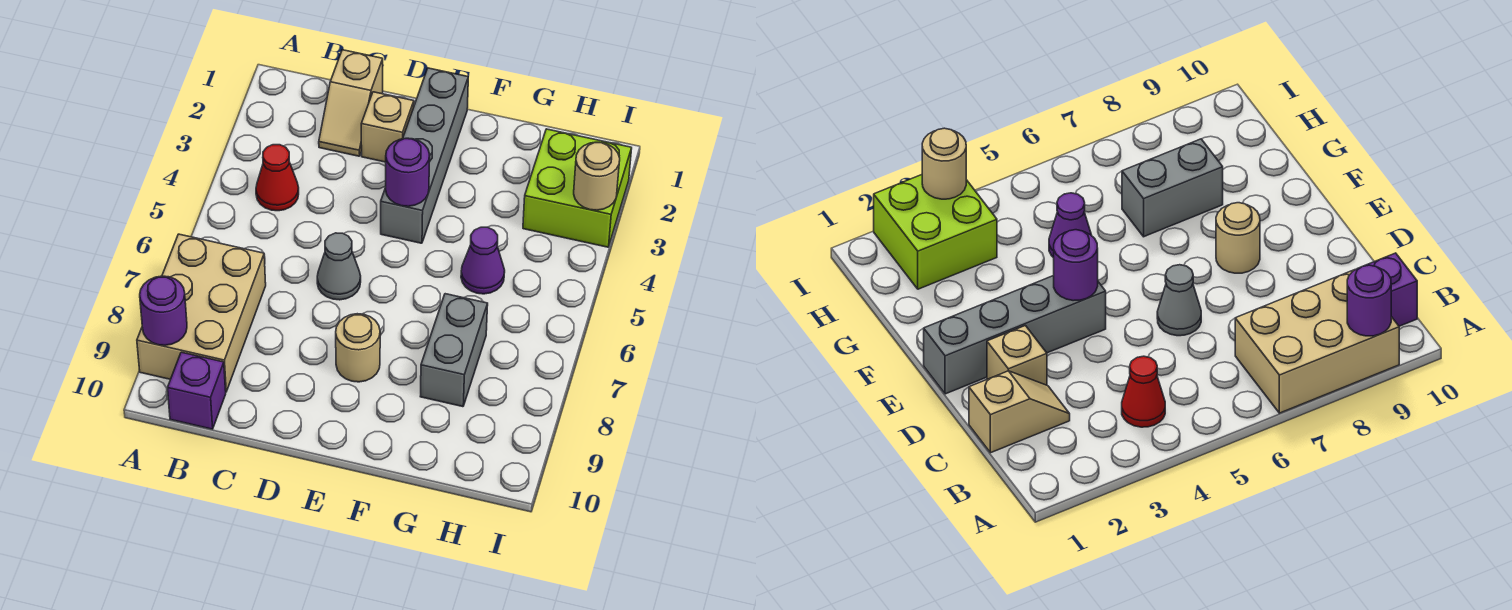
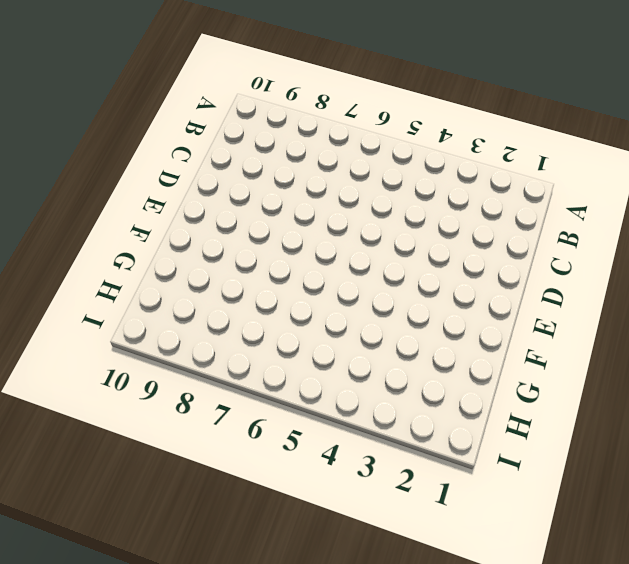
none -> tan brick A7:B9 level 1
none -> red cone B4 level 1
none -> purple brick B10 level 1

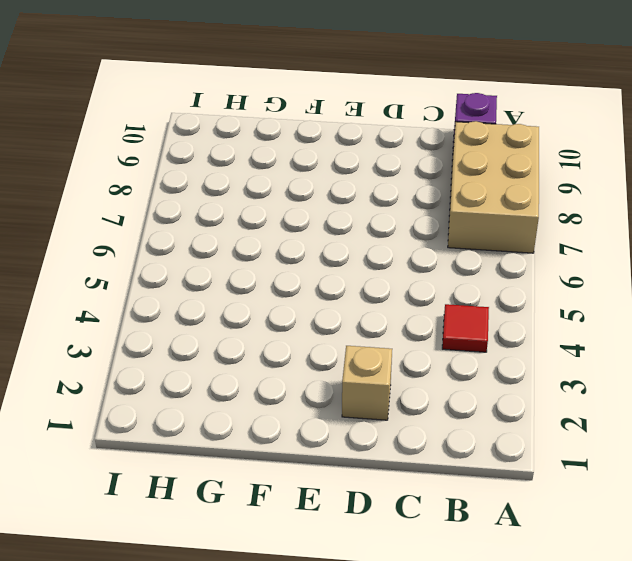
red tile B4 level 1 -> red cone B4 level 1
none -> tan slope C1:C2 level 1 top 1
none -> grey cone D6 level 1
none -> grey brick E1:E4 level 1

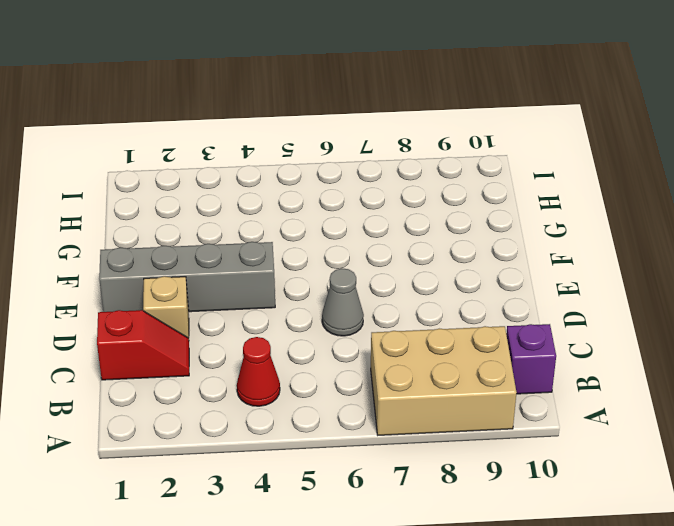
red slope C1:C2 level 1 top 1 -> tan slope C1:C2 level 1 top 1
none -> tan round brick E8 level 1
none -> purple cone G5 level 1
none -> grey brick G7:G8 level 1

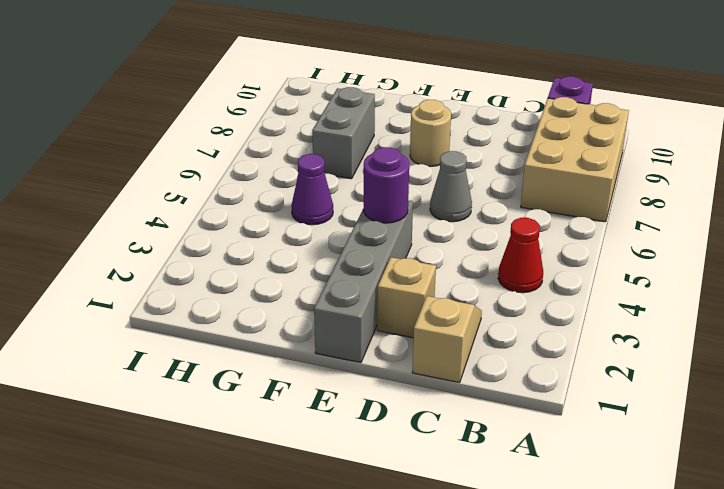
none -> lime brick H2:I3 level 1
none -> purple round brick A9 level 2
none -> tan round brick I3 level 2

